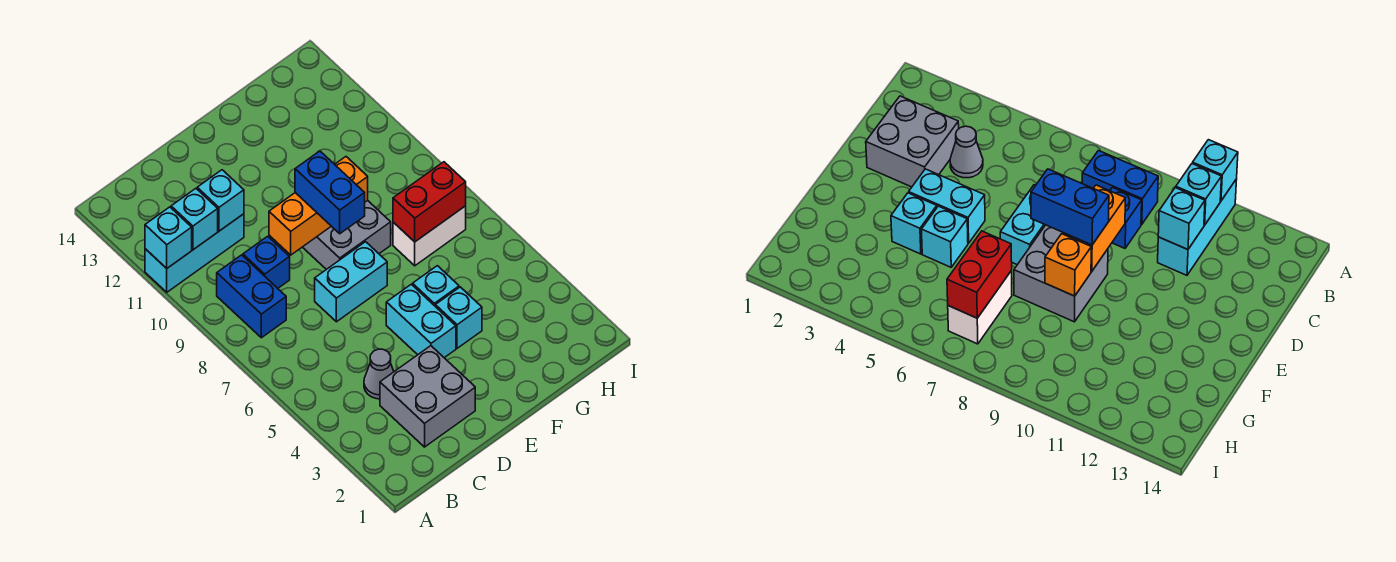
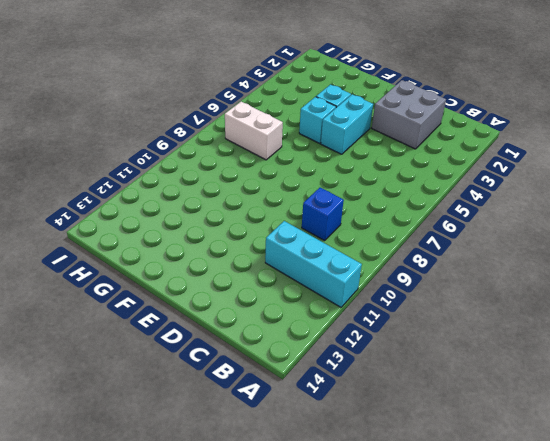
none -> blue brick B8:B9 level 1
none -> grey cone C4 level 1
none -> cyan brick D7:E7 level 1

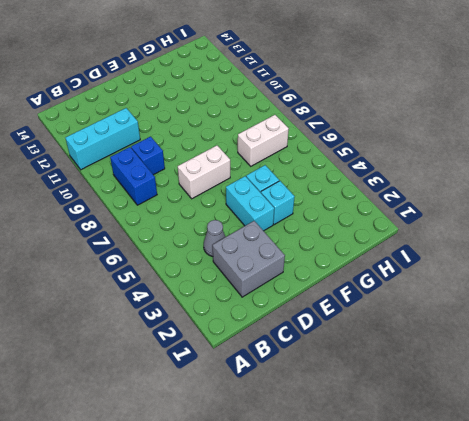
white brick D7:E7 level 1 -> cyan brick D7:E7 level 1
none -> grey brick E8:F9 level 1
none -> cyan brick A11 level 2
none -> cyan brick B11 level 2

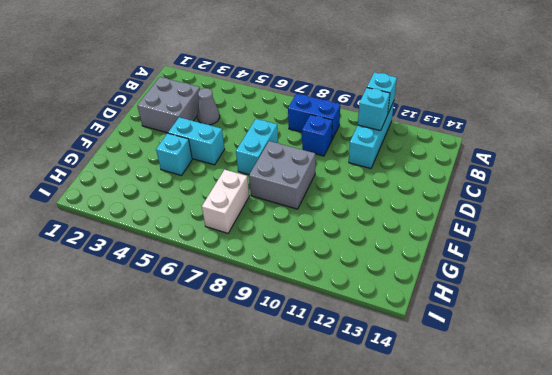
none -> cyan brick F5 level 1
none -> cyan brick C11 level 2
none -> orange brick D9:E9 level 2

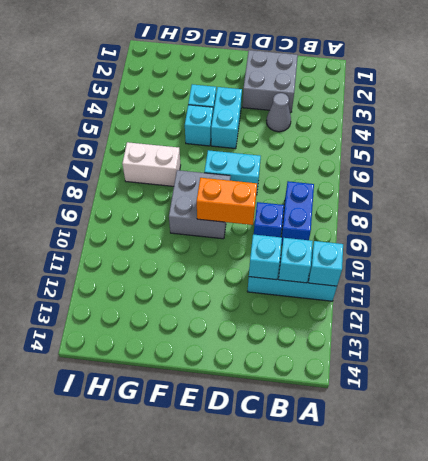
none -> orange brick F9 level 2
none -> red brick G7:H7 level 2
none -> blue brick E8:E9 level 3

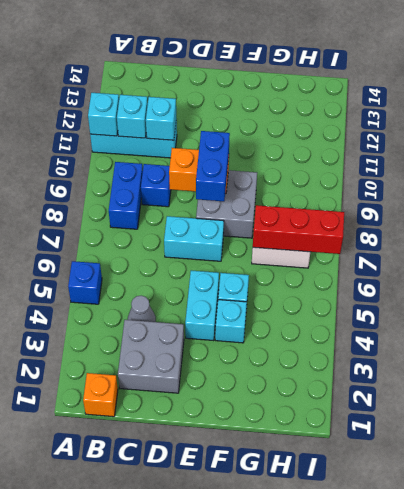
blue brick A5 level 1 -> none
orange brick B1 level 1 -> orange brick F9 level 2
red brick G7:I7 level 2 -> red brick G7:H7 level 2

